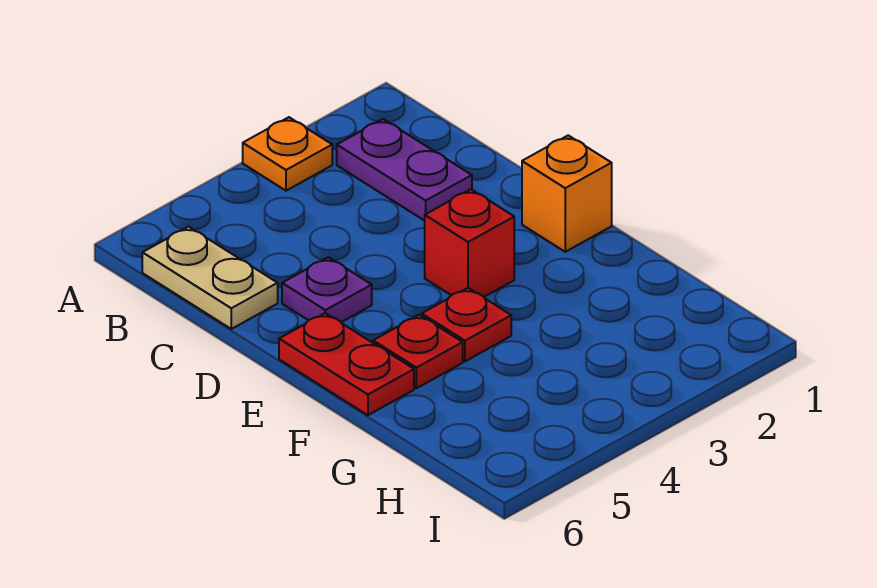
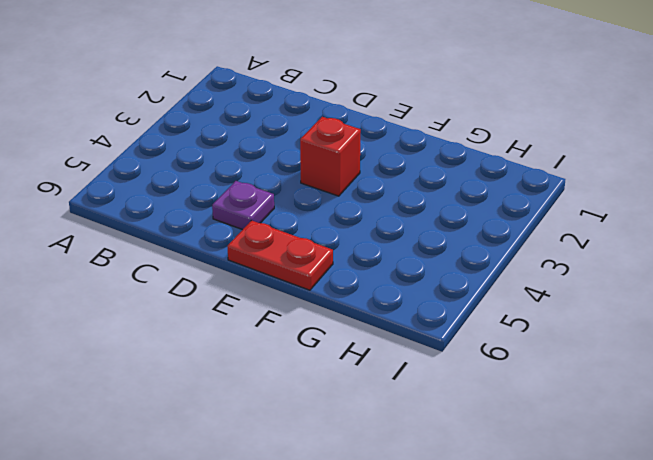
none -> orange plate A3 level 1
none -> purple plate B2:C2 level 1

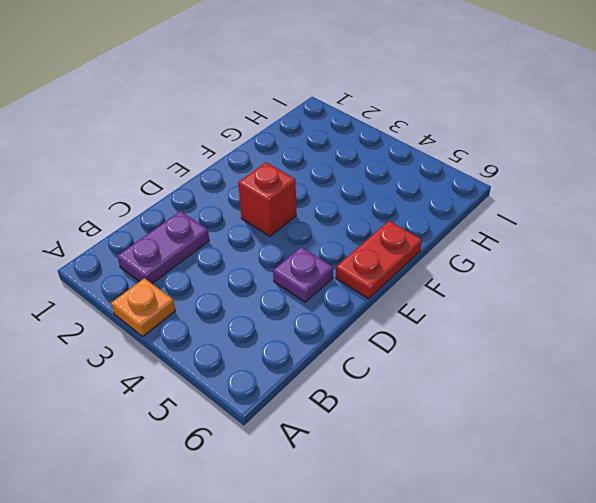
none -> tan plate B6:C6 level 1
none -> orange brick E1 level 1

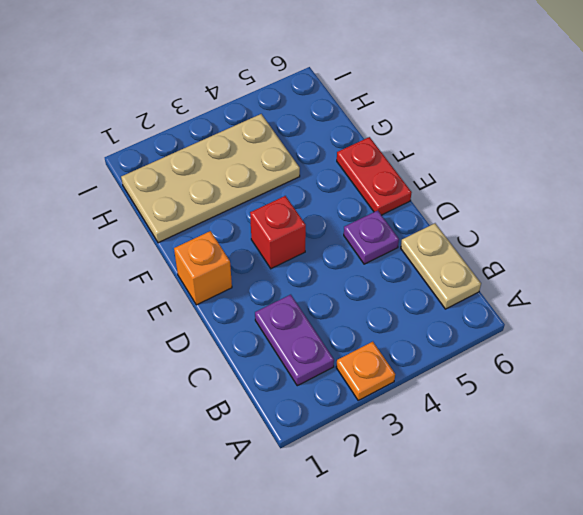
tan plate G1:H4 level 1 -> none
none -> red plate F4 level 1
none -> red plate F5 level 1

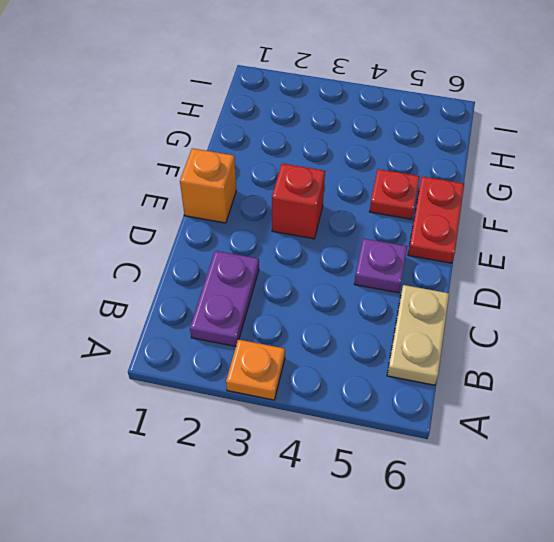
none -> red plate F4 level 1

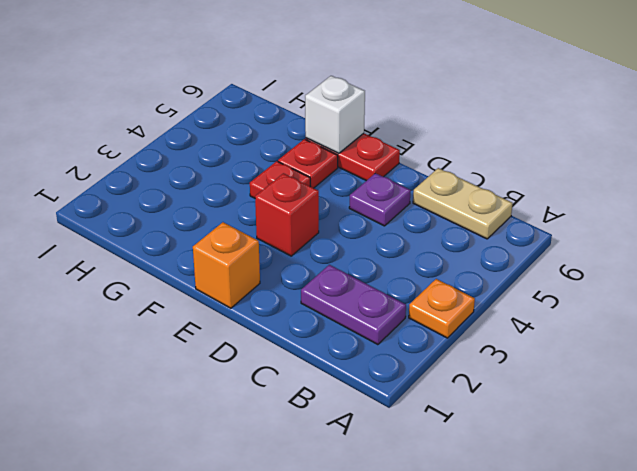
white brick F6 level 2 -> none

